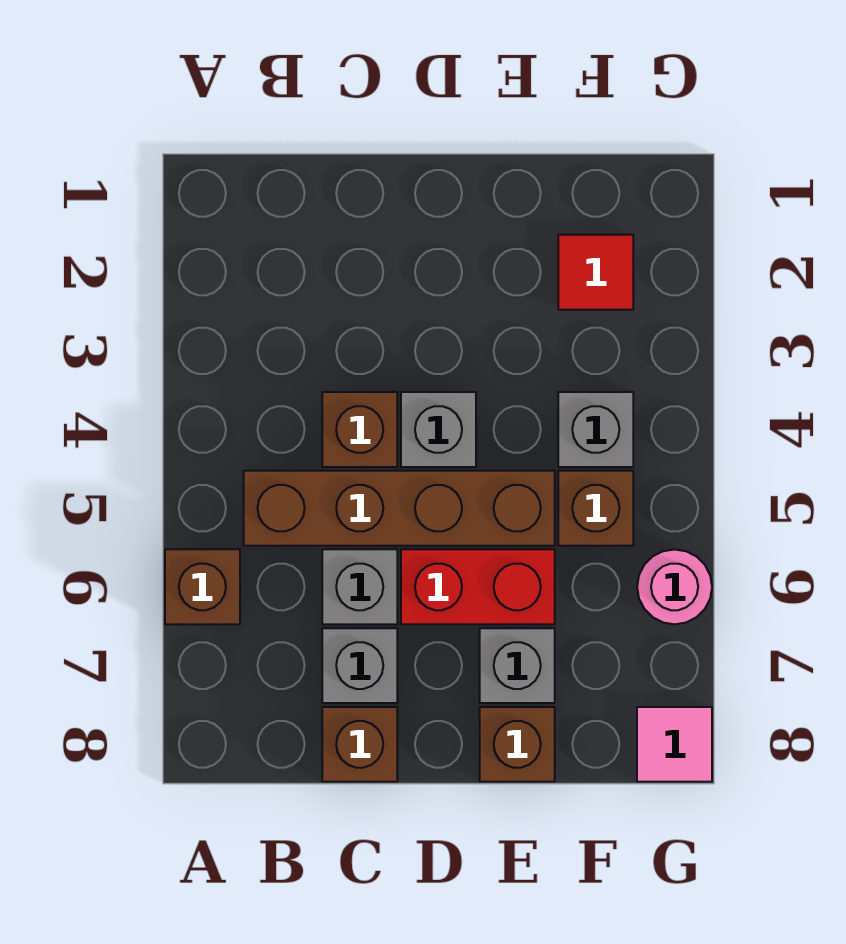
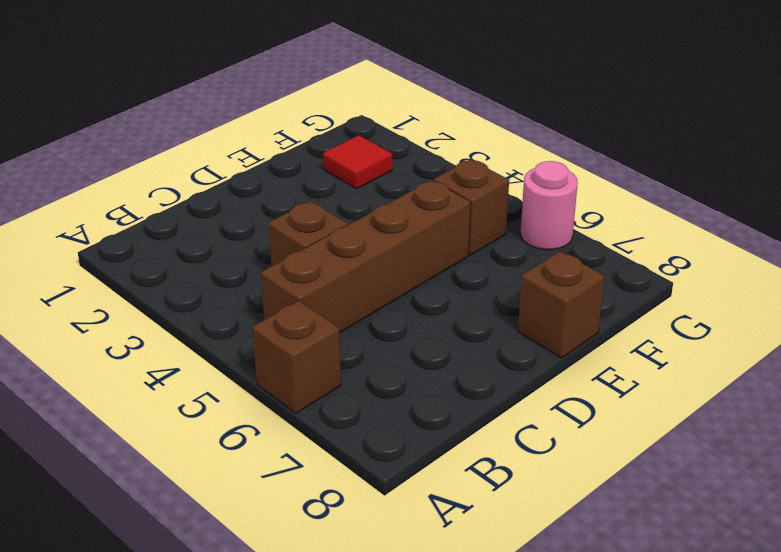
none -> grey brick C6 level 1
none -> grey brick C7 level 1
none -> brown brick C8 level 1

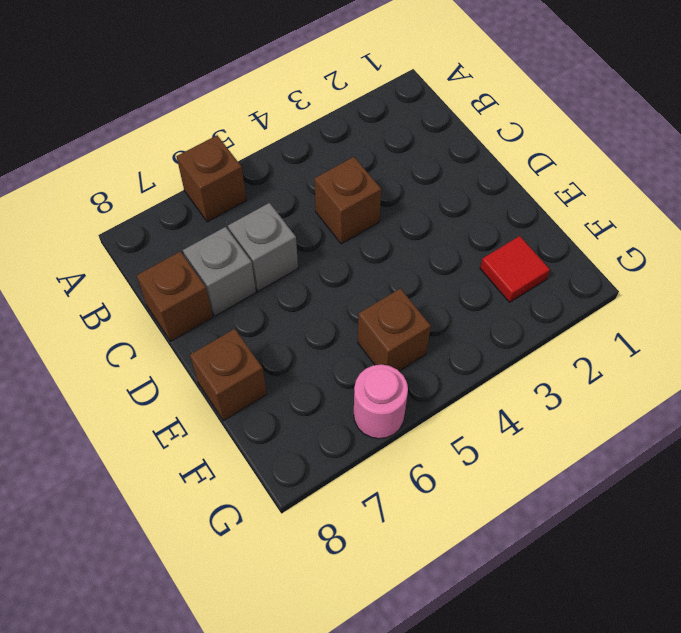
none -> brown brick B5:E5 level 1
none -> grey brick D4 level 1
none -> red brick D6:E6 level 1

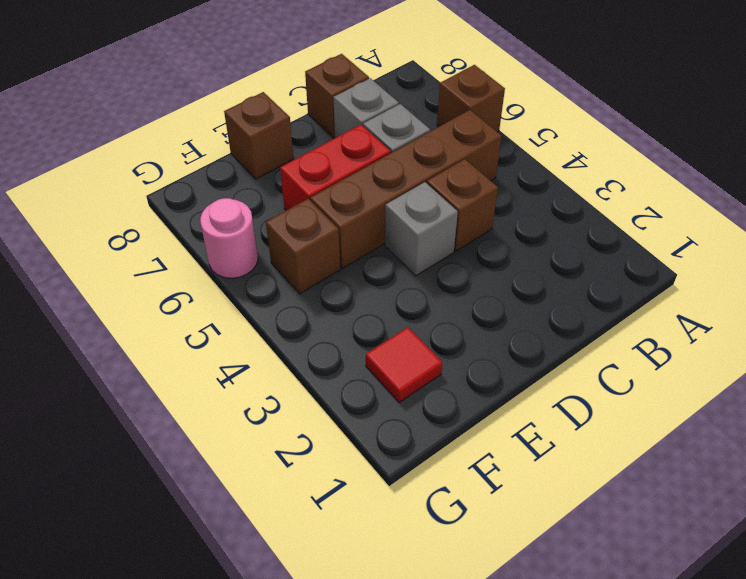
none -> grey brick E7 level 1
none -> grey brick F4 level 1
none -> pink tile G8 level 1

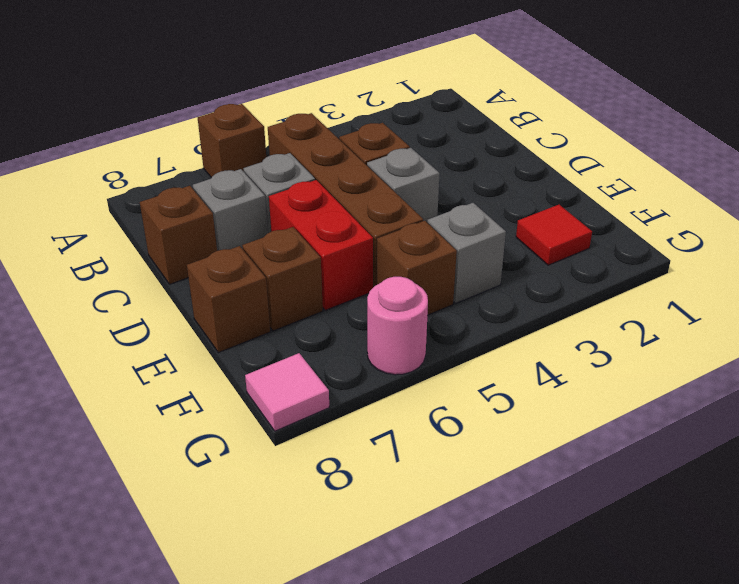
brown brick E7 level 1 -> grey brick E7 level 1

